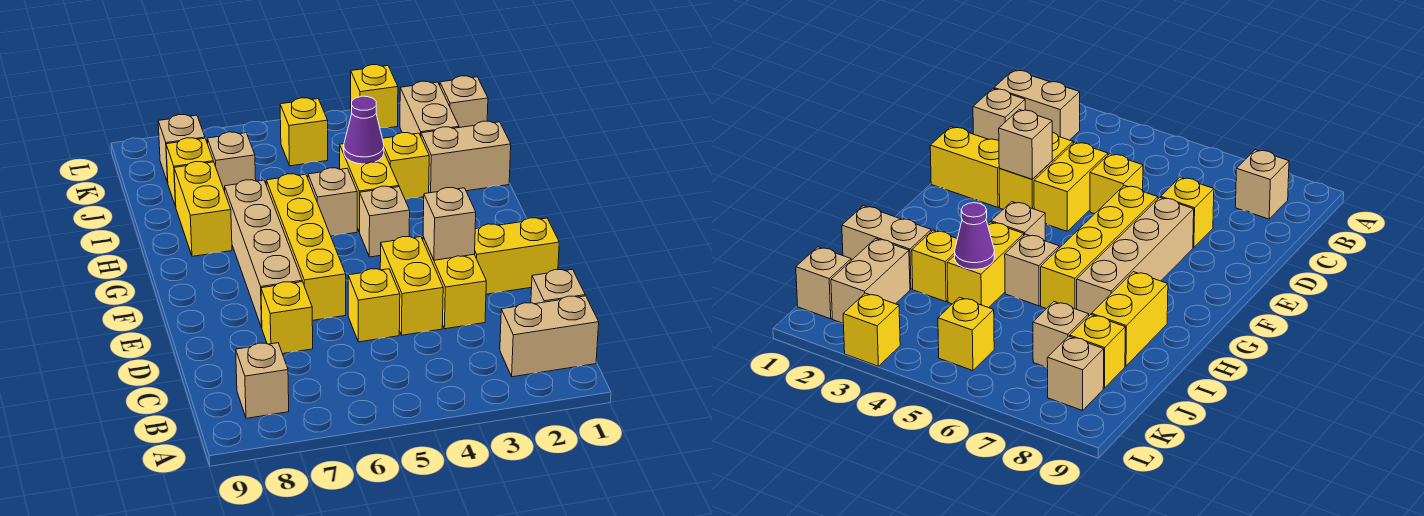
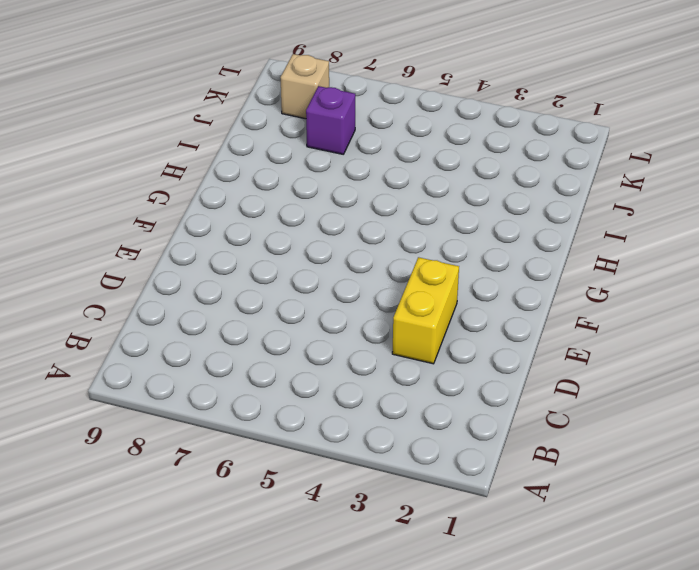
purple brick J7 level 1 -> tan brick J7 level 1
none -> tan brick B1:B2 level 1
none -> tan brick B8 level 1
none -> tan brick C1 level 1

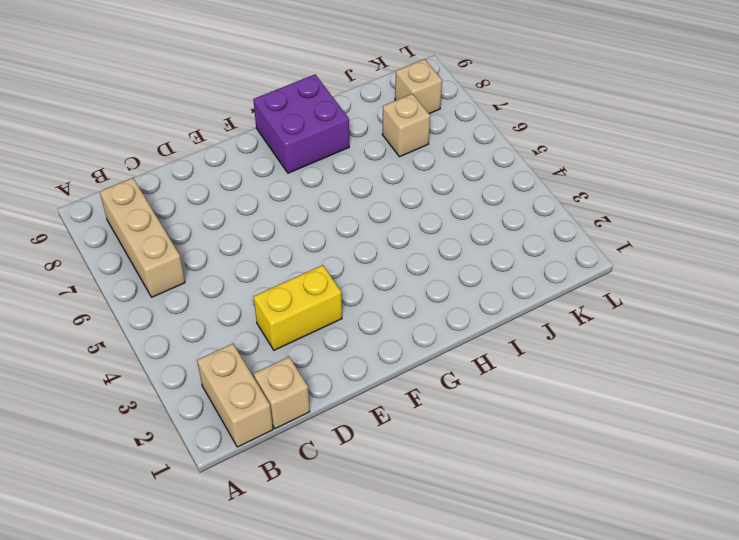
tan brick B6:B8 level 1 -> tan brick B8 level 1
purple brick G8:H9 level 1 -> yellow brick H8:I8 level 1
none -> yellow brick D4:E4 level 1
none -> yellow brick D5 level 1
none -> yellow brick D7 level 1

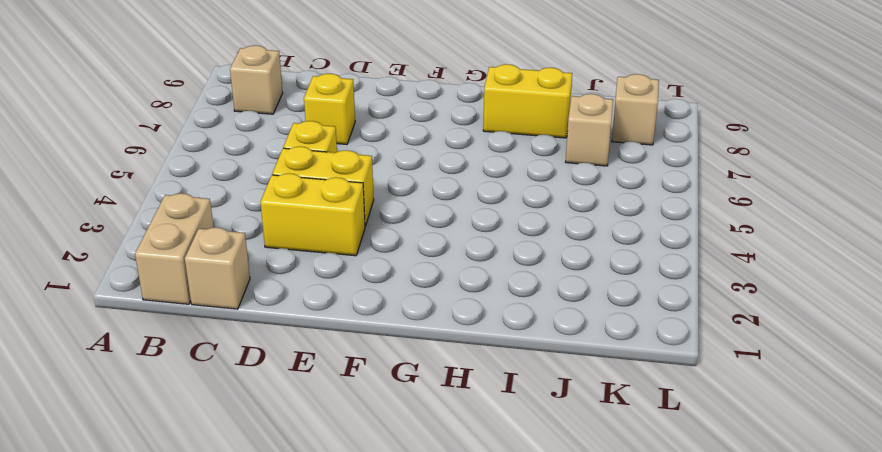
none -> yellow brick E1:E2 level 1
none -> yellow brick E6:H6 level 1
none -> tan brick E7:H7 level 1

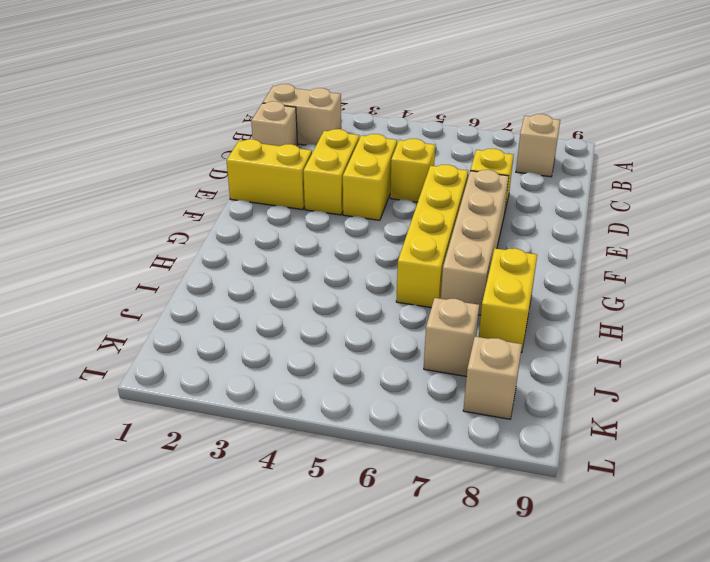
none -> tan brick G4 level 1
none -> yellow brick H4:I4 level 1
none -> tan brick H5 level 1

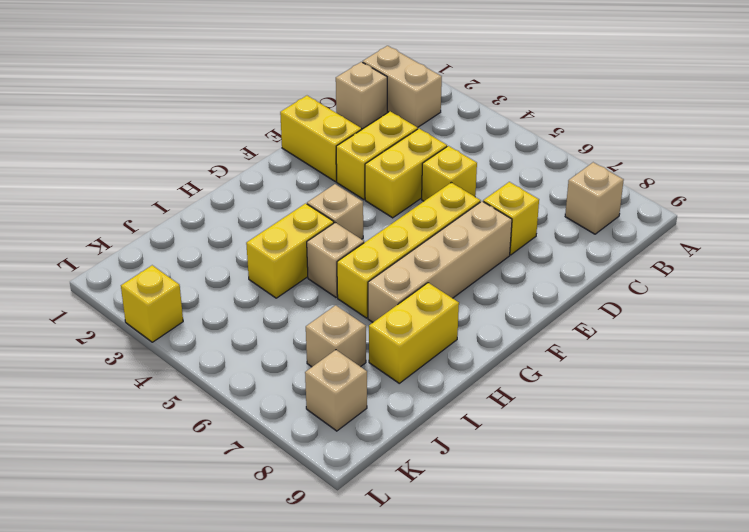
none -> tan brick I1:I2 level 1
none -> yellow brick I3 level 1
none -> tan brick J2:K2 level 1

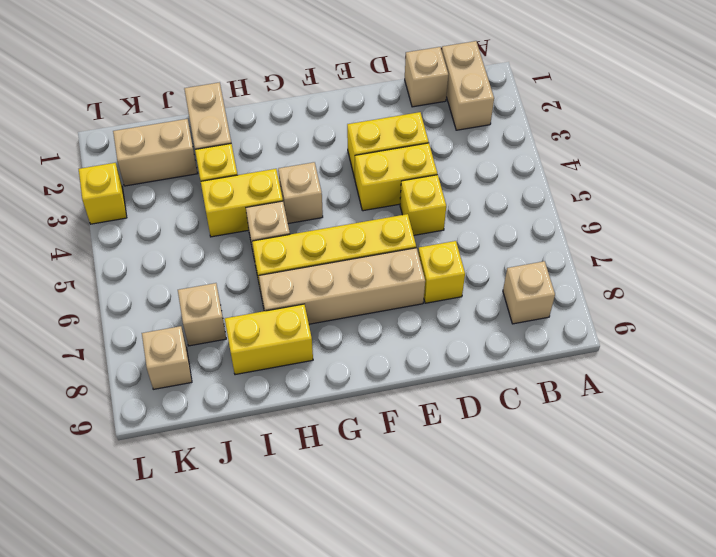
none -> yellow brick E1:E2 level 1
none -> yellow brick J8 level 1
none -> tan brick K1 level 1

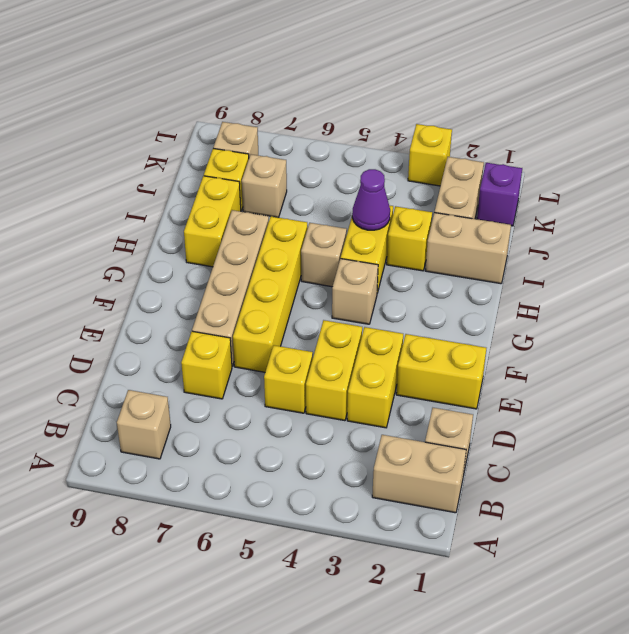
purple brick K1 level 1 -> tan brick K1 level 1
none -> yellow brick K5 level 1
none -> tan brick E3 level 2

